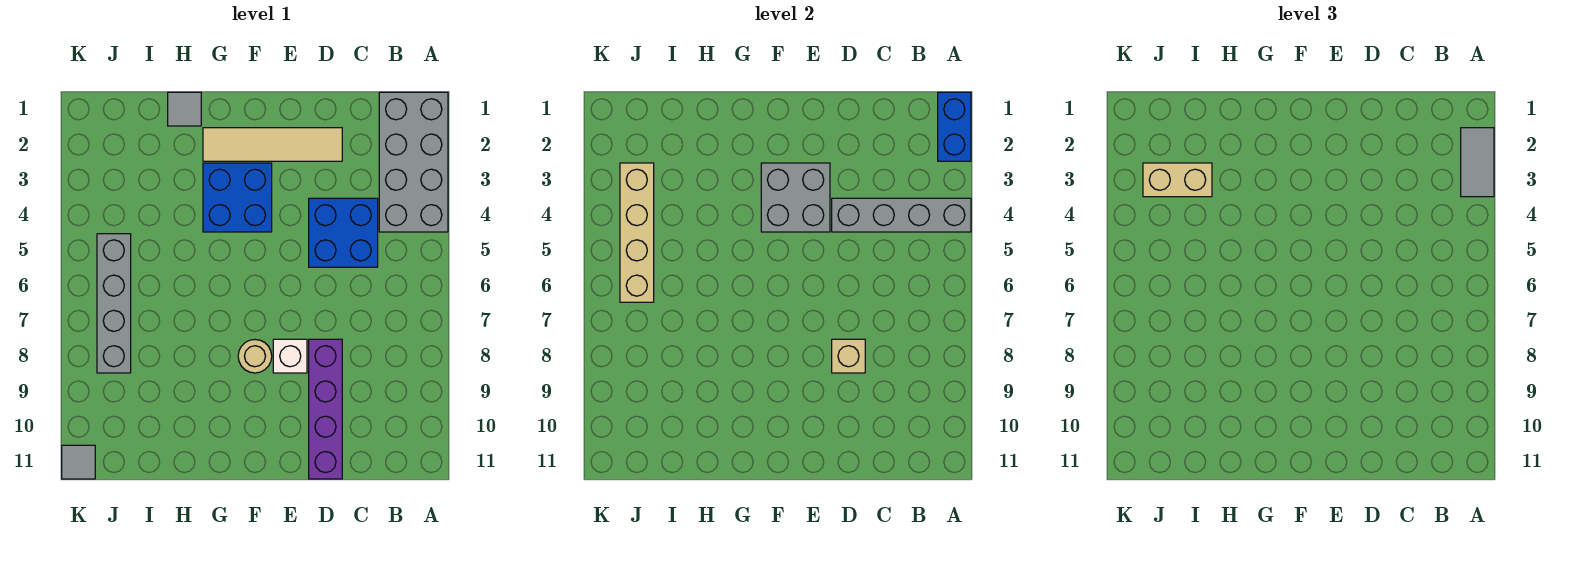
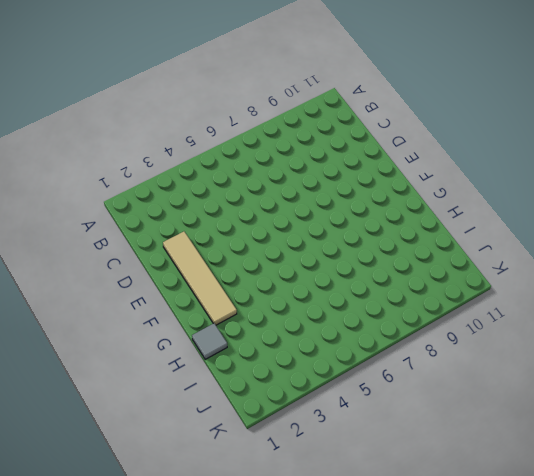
none -> grey brick A1:B4 level 1
none -> blue brick C4:D5 level 1
none -> purple brick D8:D11 level 1

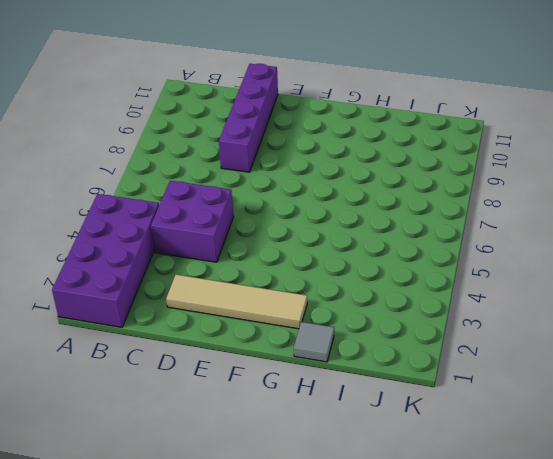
purple brick A1:B4 level 1 -> grey brick A1:B4 level 1
purple brick C4:D5 level 1 -> blue brick C4:D5 level 1
none -> white brick E8 level 1
none -> blue brick F3:G4 level 1
none -> tan round brick F8 level 1

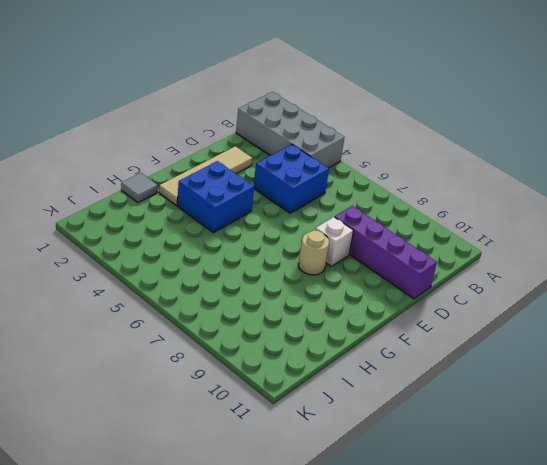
none -> grey brick J5:J8 level 1
none -> grey tile K11 level 1
none -> blue brick A1:A2 level 2

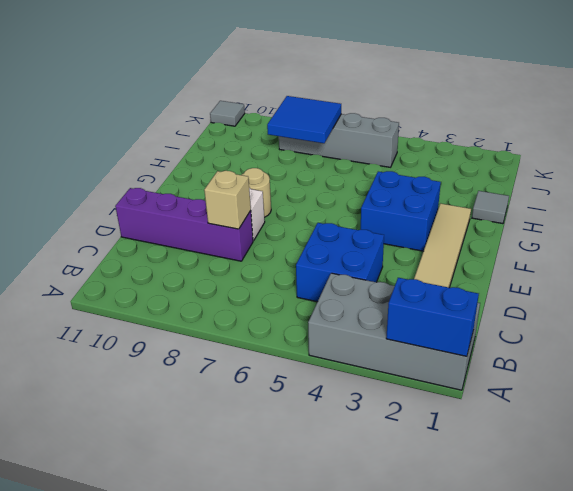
blue tile I7:J8 level 2 -> none
none -> grey brick A4:D4 level 2
none -> grey brick E3:F4 level 2
none -> tan brick J3:J6 level 2

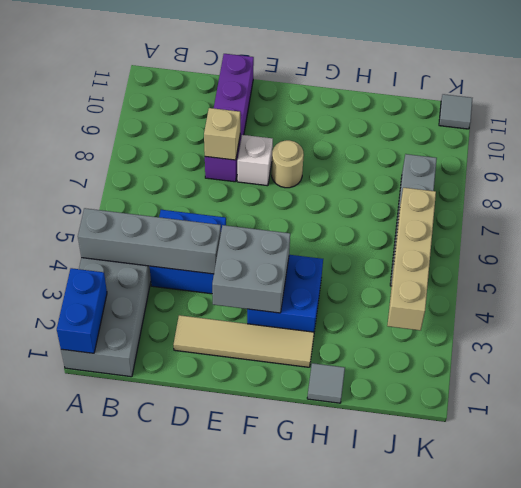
none -> grey tile A2:A3 level 3
none -> tan brick I3:J3 level 3

